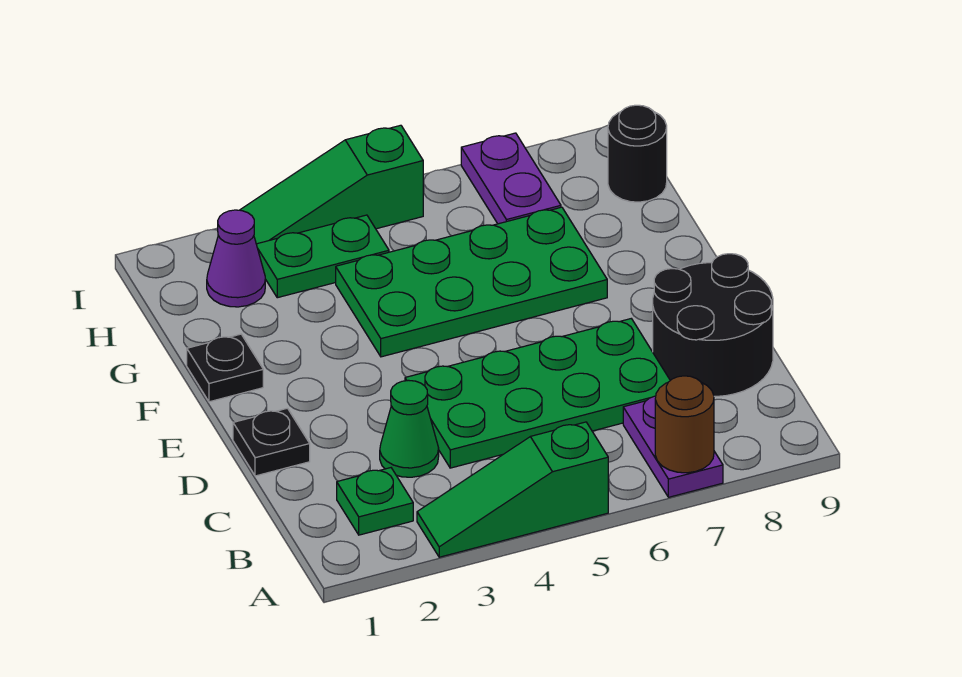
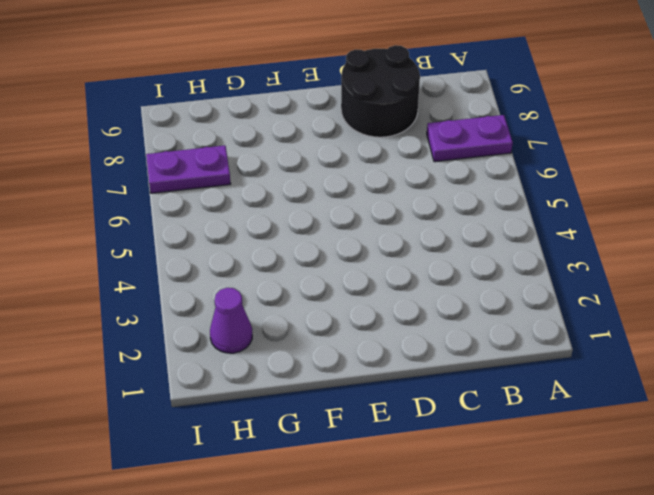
none -> green slope A3:A5 level 1 top 5
none -> green plate B2 level 1
none -> green cone C3 level 1

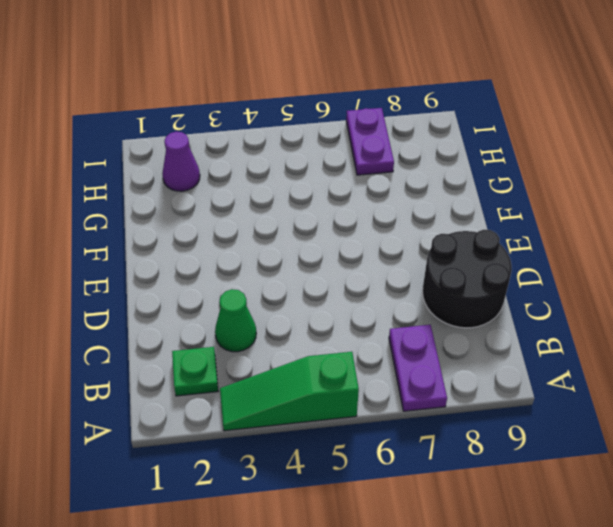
none -> green plate C4:D7 level 1
none -> black plate D1 level 1
none -> black plate F1 level 1

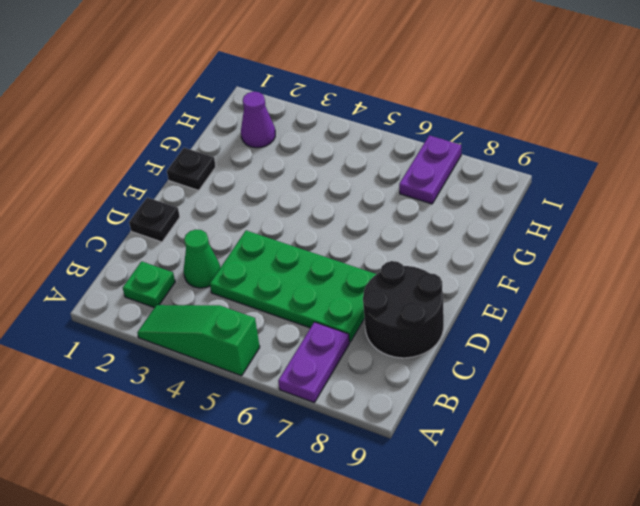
none -> green plate F4:G7 level 1
none -> green plate H3:H4 level 1
none -> black round brick H9 level 1

